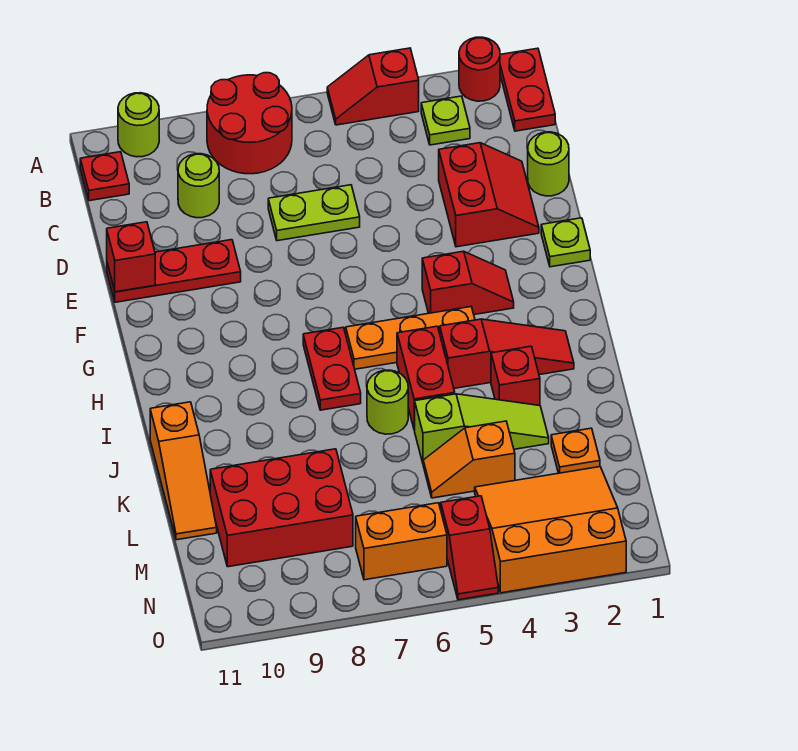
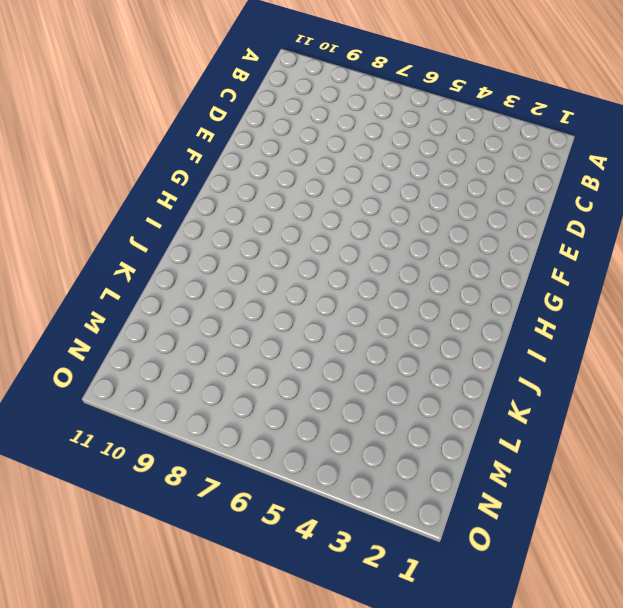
none -> red plate A1:B1 level 1
none -> red round brick A2 level 1
none -> red slope A4:A5 level 1 top 4

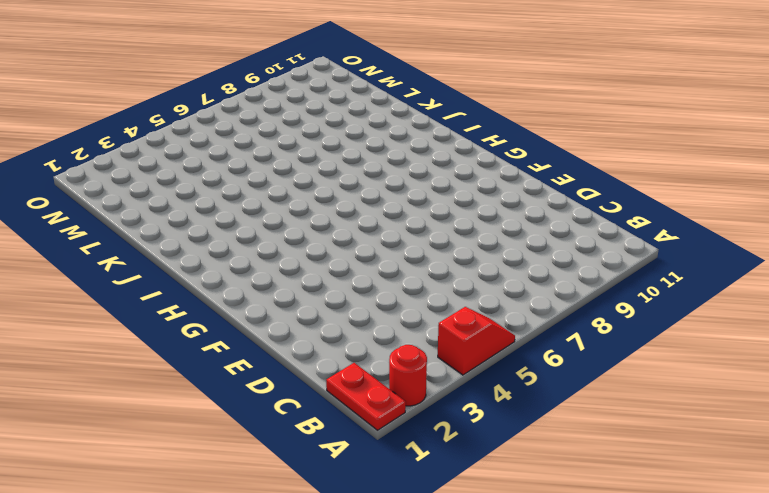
none -> red round brick A7:B8 level 1
none -> lime round brick A10 level 1
none -> lime plate B3 level 1

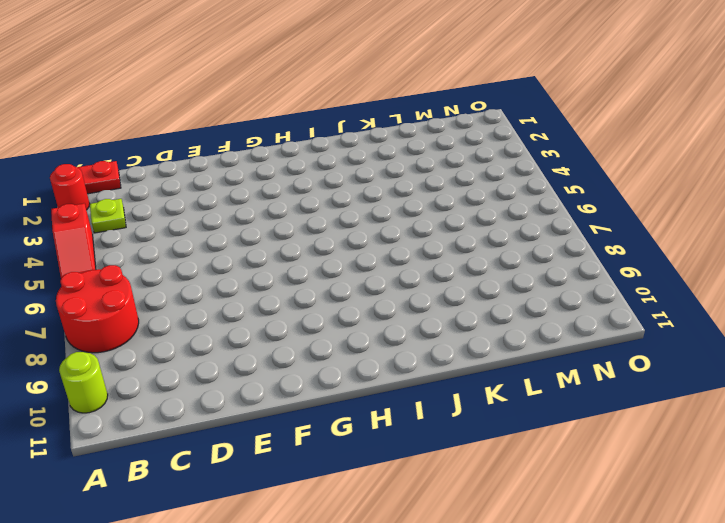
none -> red plate B11 level 1
none -> lime round brick C9 level 1
none -> lime round brick D1 level 1

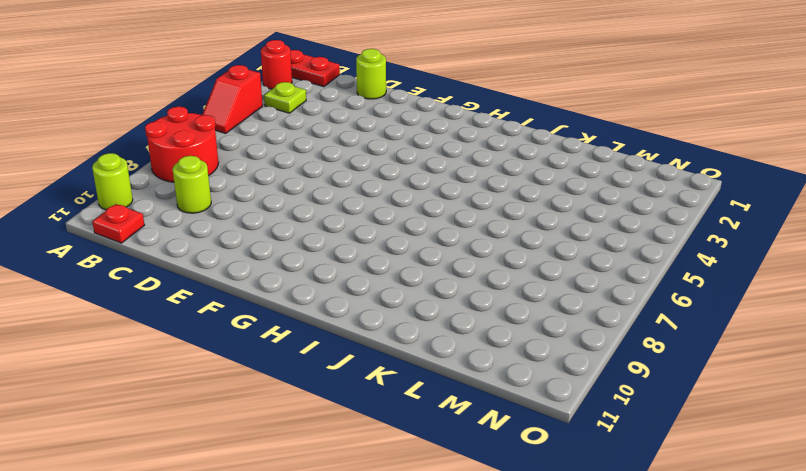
none -> red slope D2:E3 level 1 top 3
none -> lime plate D6:D7 level 1
none -> red plate E9:E11 level 1

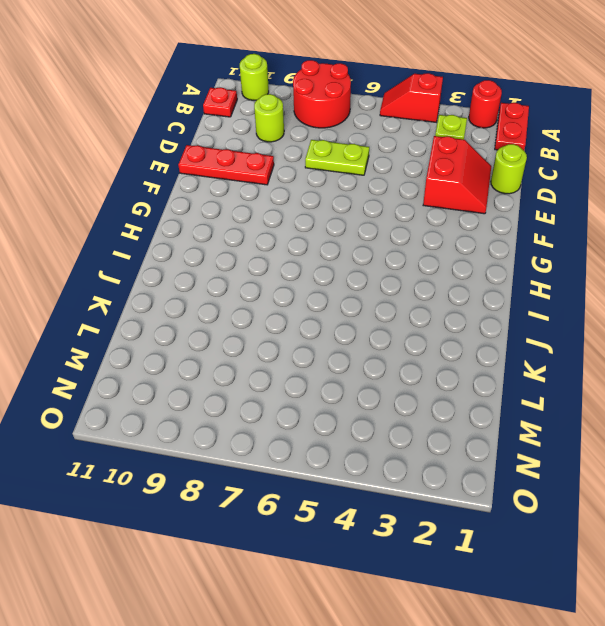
none -> lime plate F1 level 1
none -> red slope G3:G4 level 1 top 4
none -> orange plate H4:H6 level 1

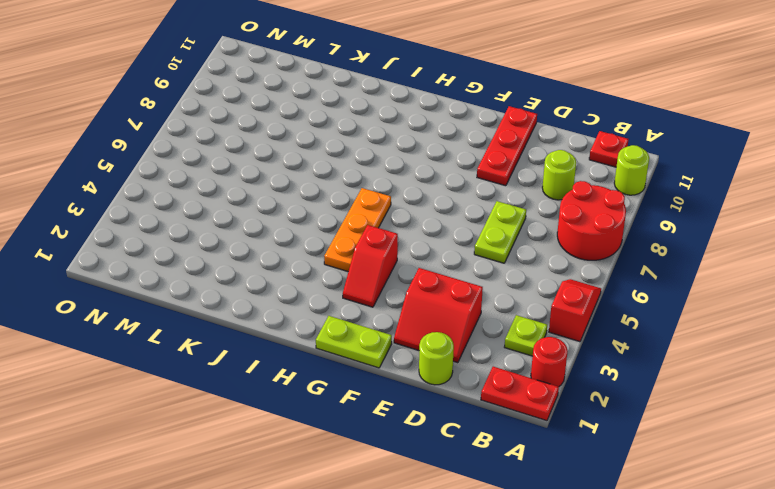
lime plate F1:G1 level 1 -> lime plate F1 level 1
none -> red plate H7:I7 level 1
none -> red slope I2:I4 level 1 top 4
none -> red brick I5:J5 level 1

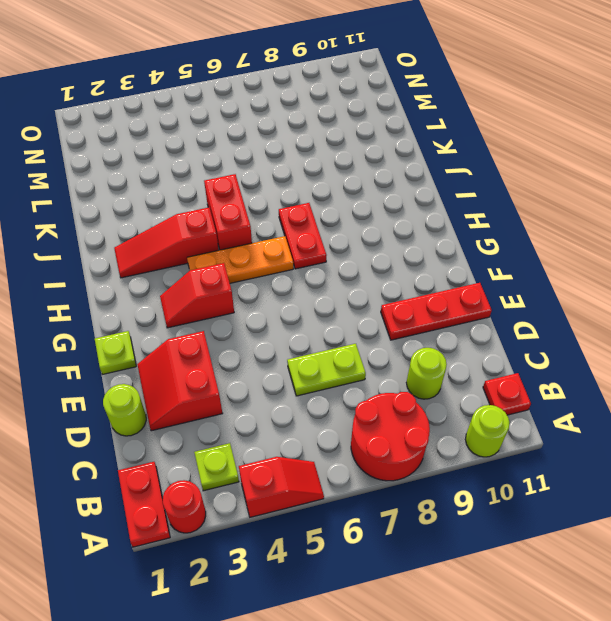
none -> red brick J3 level 1
none -> lime round brick J6 level 1
none -> orange slope J11:L11 level 1 top J

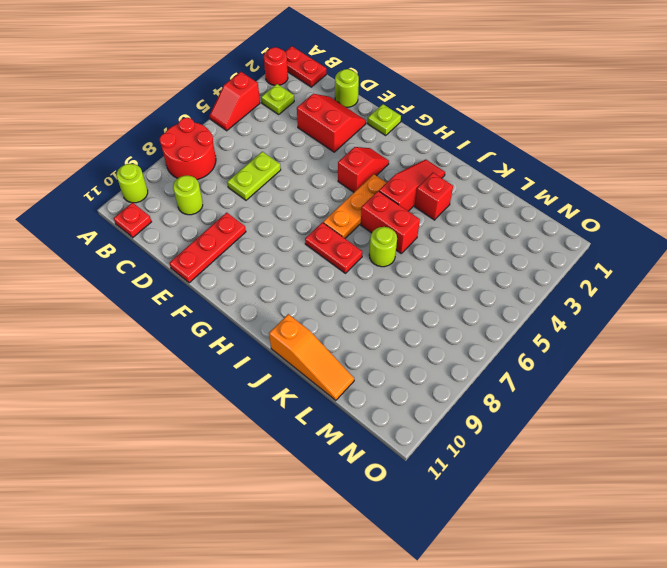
none -> lime slope K3:K5 level 1 top 5
none -> orange plate L2 level 1
none -> orange slope L4:L5 level 1 top 4

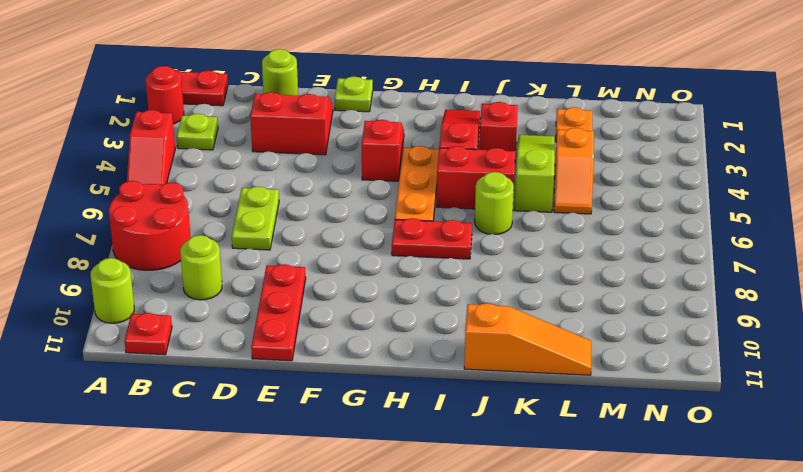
none -> red brick L8:M10 level 1
none -> orange slope M2:O4 level 1 top O
none -> red slope N5:O5 level 1 top N

